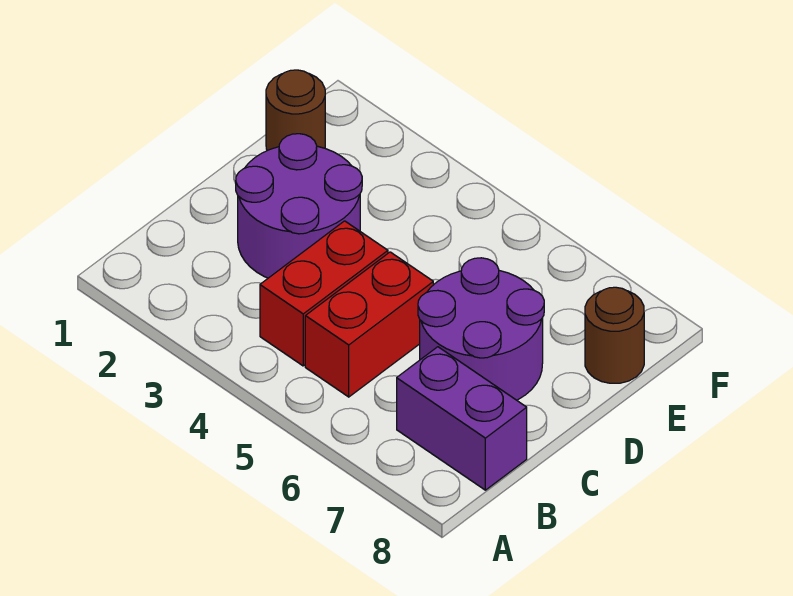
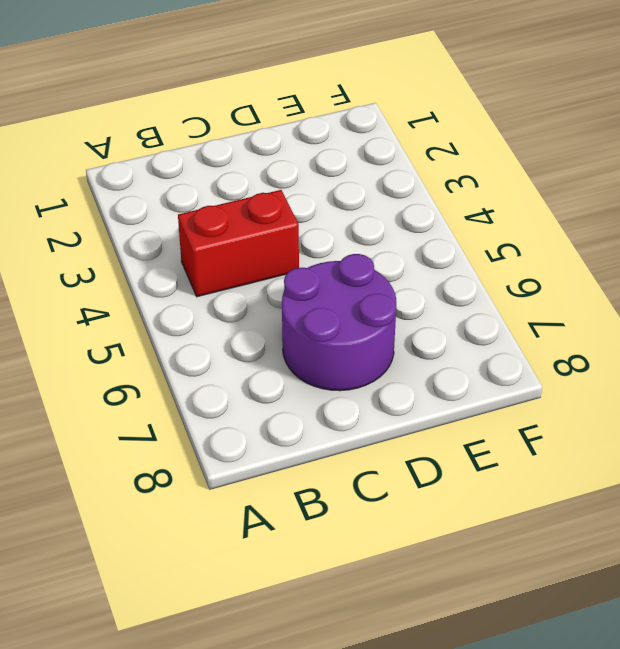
none -> red brick B5:C5 level 1
none -> purple brick B7:B8 level 1

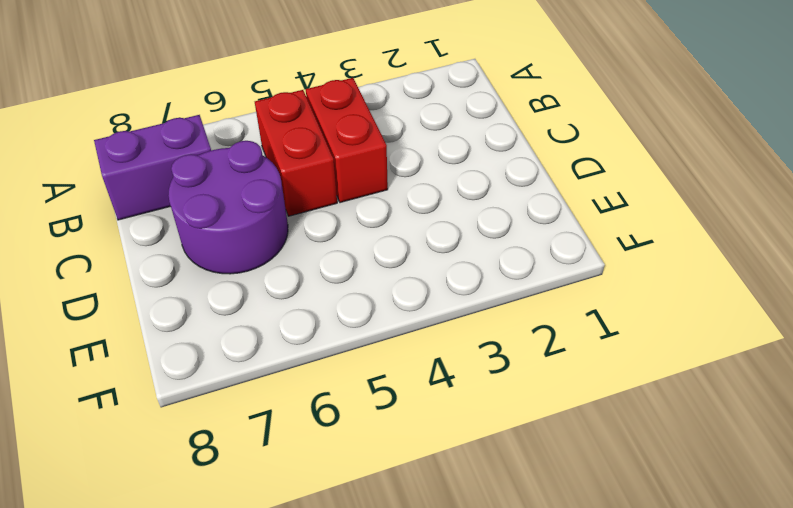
none -> purple round brick C2:D3 level 1
none -> brown round brick E1 level 1

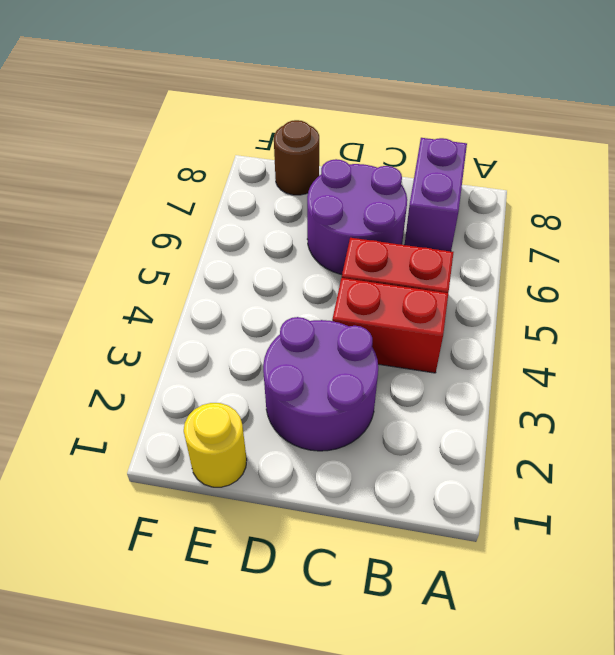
yellow round brick E1 level 1 -> brown round brick E1 level 1

